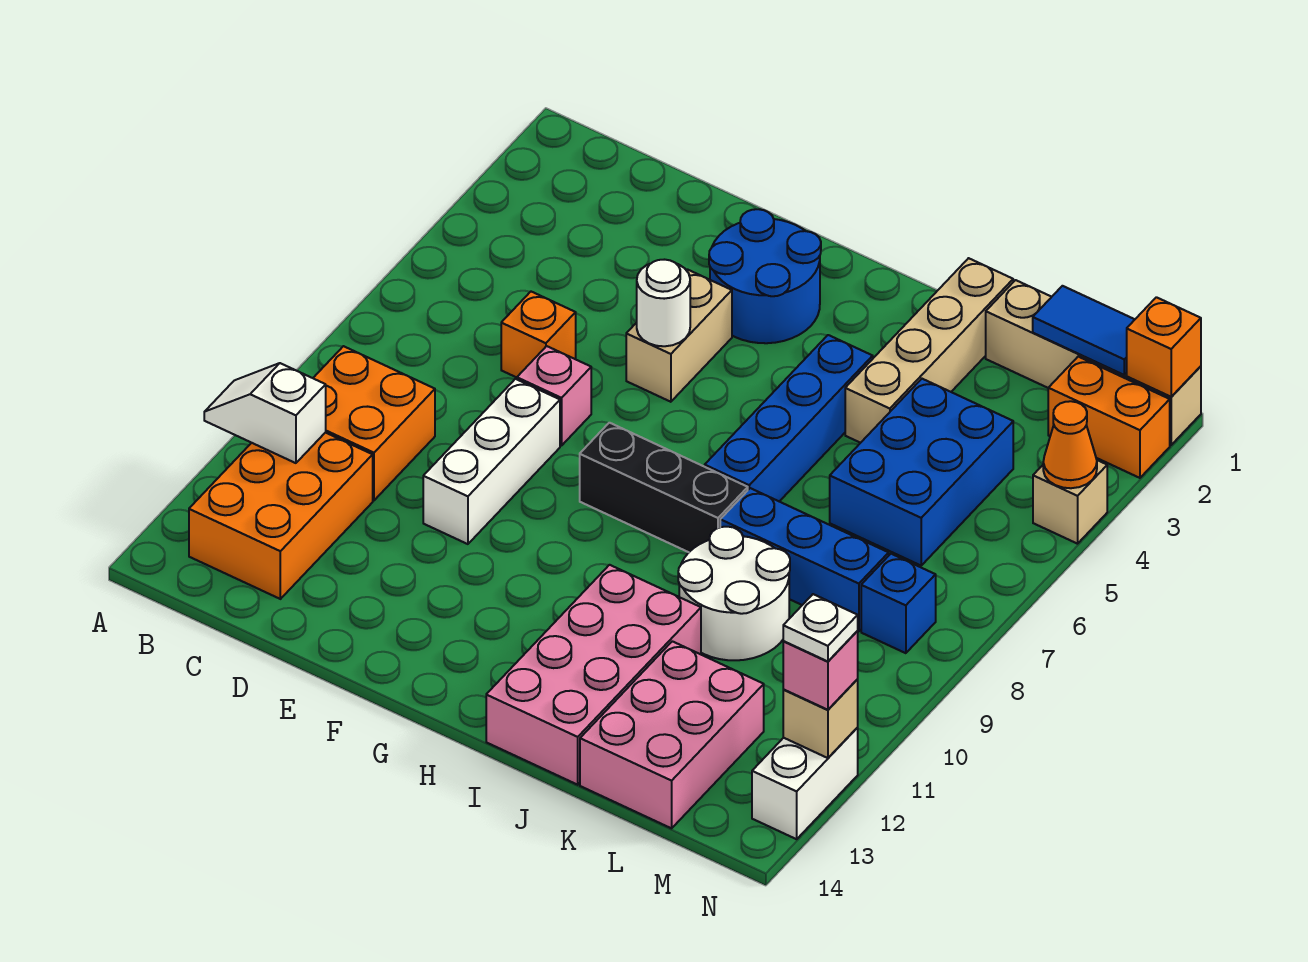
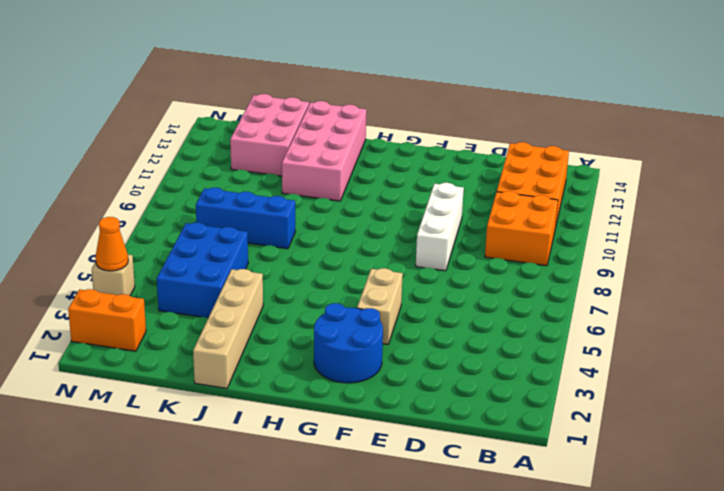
none -> orange brick D6 level 1
none -> pink brick E7 level 1
none -> black brick G8:I8 level 1

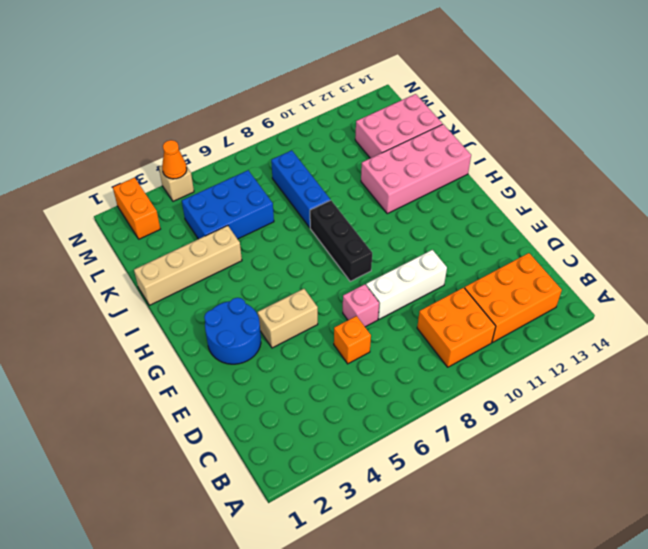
none -> blue brick I4:I7 level 1
none -> white round brick J9:K10 level 1
none -> tan brick K1:N1 level 1

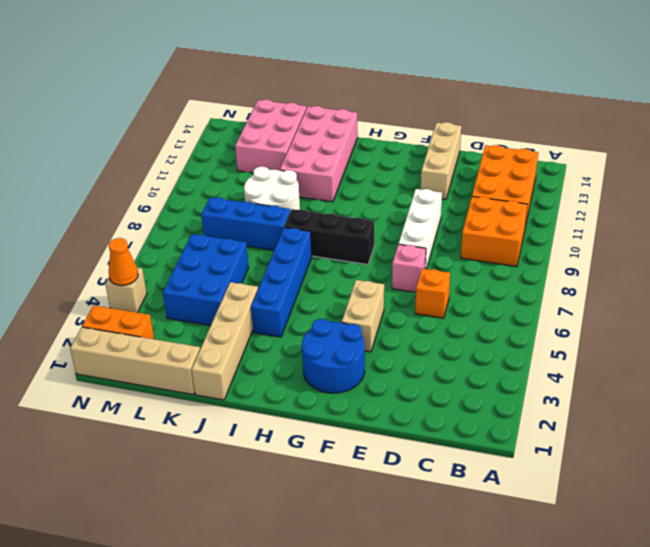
tan brick E12:E14 level 1 -> none
none -> blue brick M8 level 1
none -> white brick N12:N13 level 1
none -> white slope A11:B11 level 2 top B

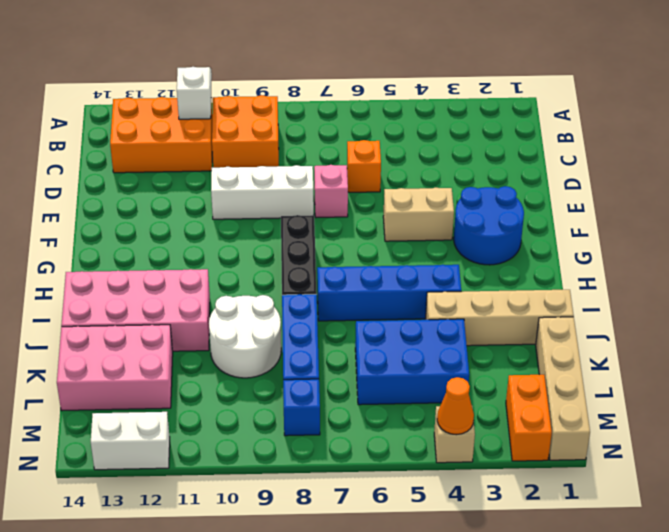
none -> white round brick F5 level 2
none -> blue tile L1:M1 level 2
none -> orange brick N1 level 2

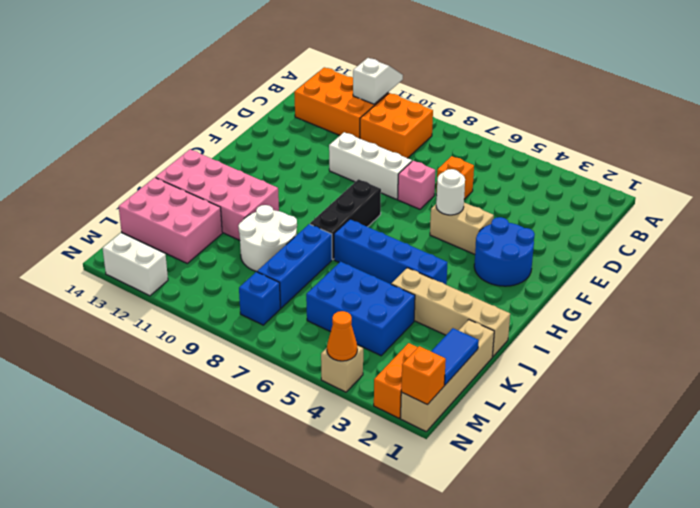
none -> tan brick N12 level 2
none -> pink brick N12 level 3
none -> white plate N12 level 4

